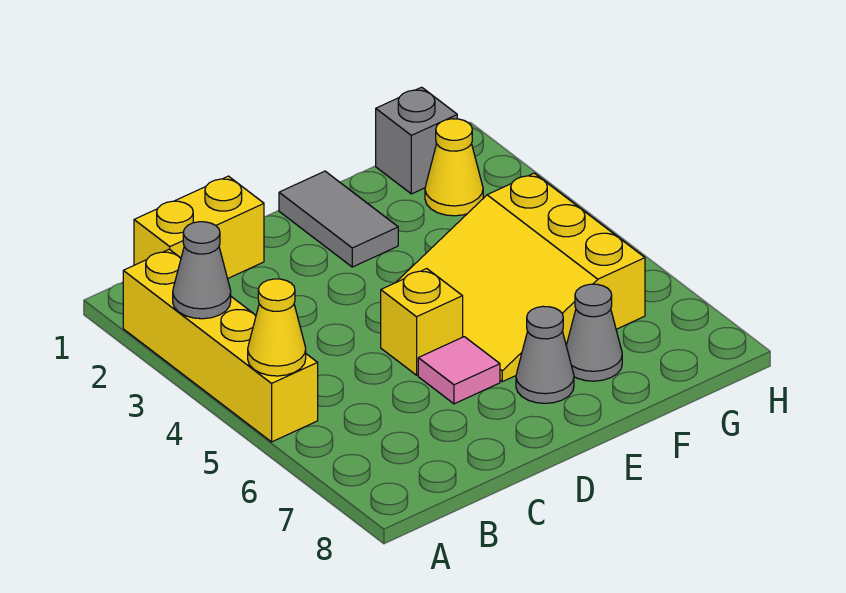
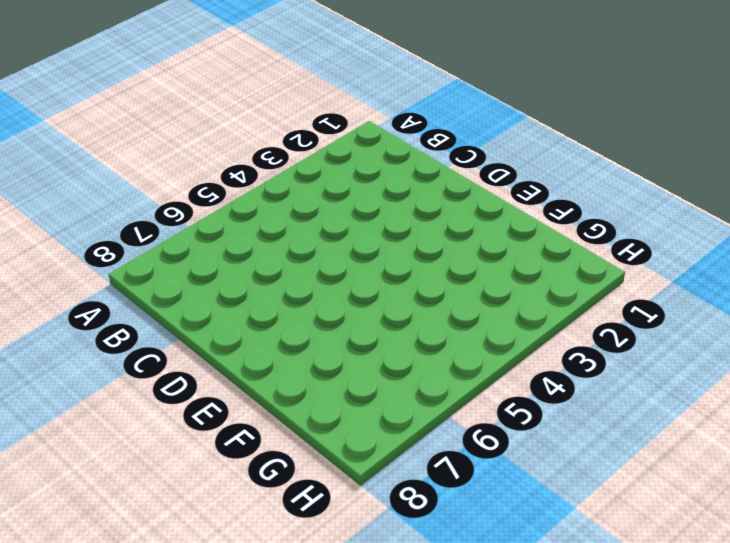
none -> yellow brick A2:A5 level 1
none -> yellow brick B1:C1 level 1
none -> yellow brick D5 level 1

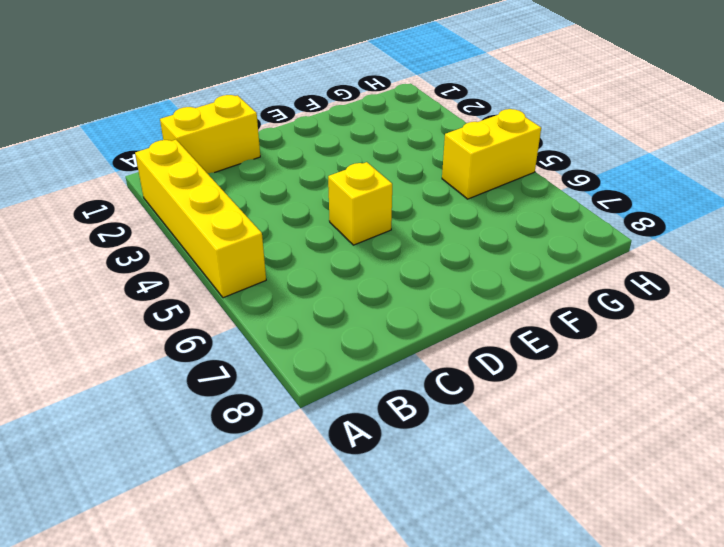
yellow brick G5:H5 level 1 -> yellow slope E4:G6 level 1 top G
none -> pink tile D6 level 1
none -> grey tile E1:E2 level 1
none -> grey cone E7 level 1

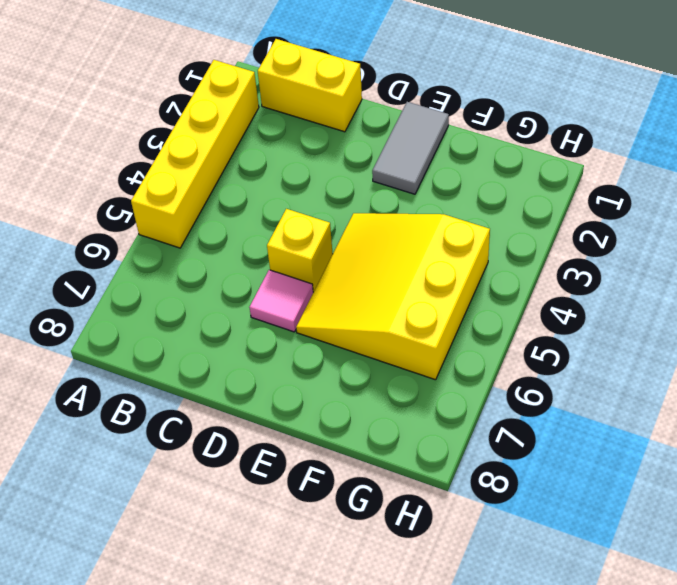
none -> grey cone E7 level 1
none -> grey cone F7 level 1
none -> grey brick G1 level 1

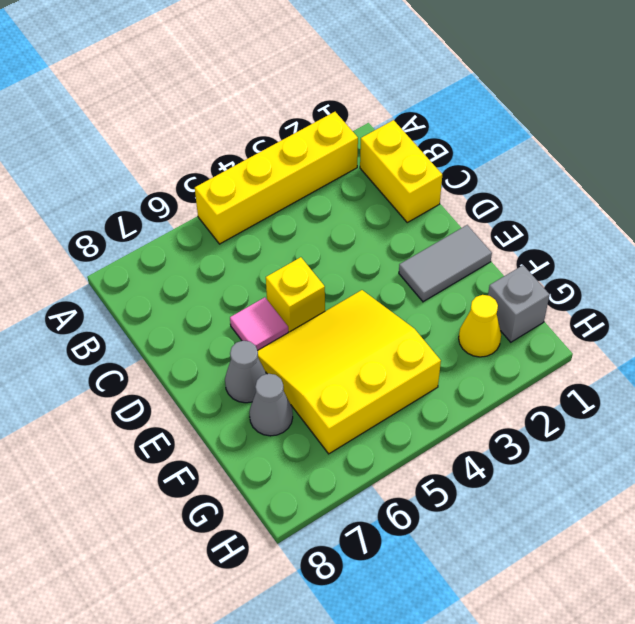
none -> grey cone A3 level 2
none -> yellow cone A5 level 2

